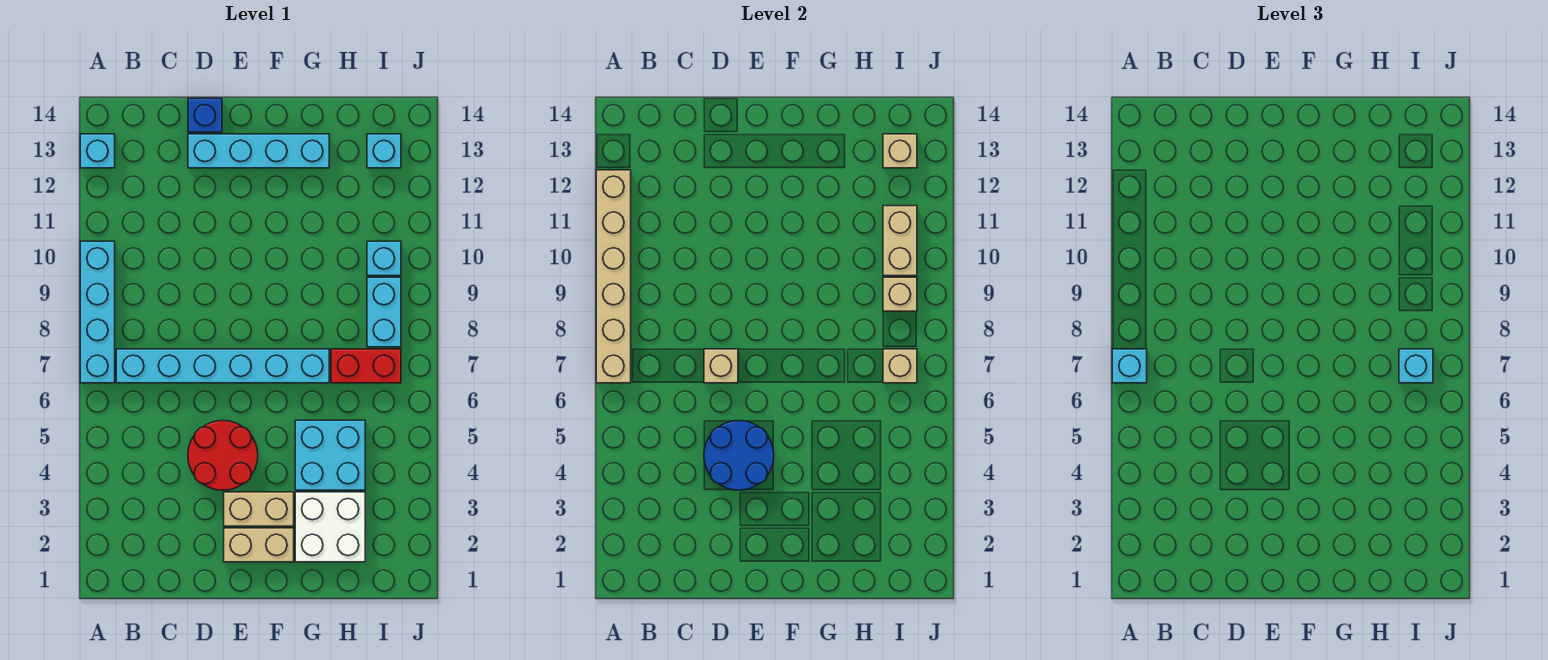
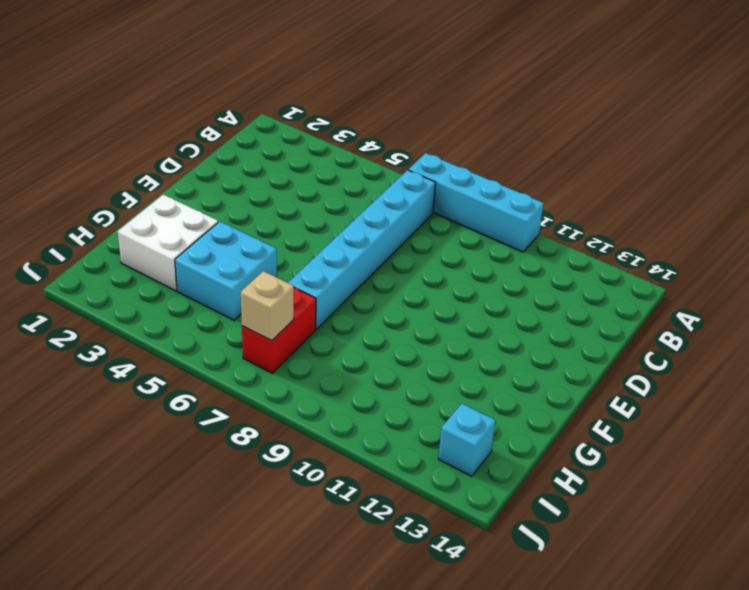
none -> cyan brick A13 level 1
none -> red round brick D4:E5 level 1
none -> cyan brick D13:G13 level 1

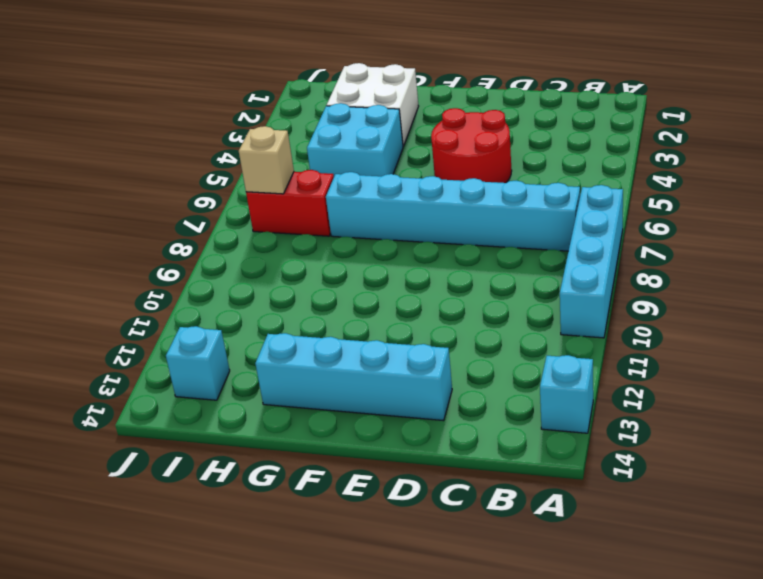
none -> blue brick D14 level 1
none -> tan brick E2:F2 level 1
none -> tan brick E3:F3 level 1

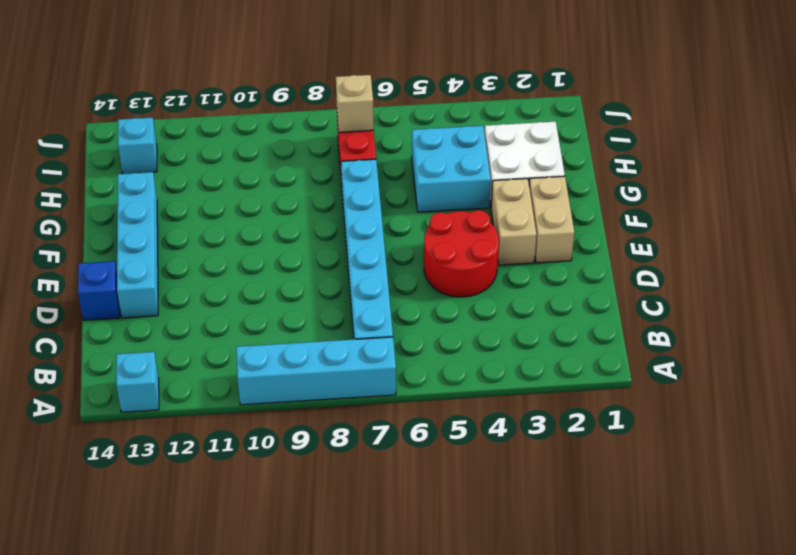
none -> cyan brick I8:I9 level 1
none -> cyan brick I10 level 1
none -> tan brick A7:A12 level 2

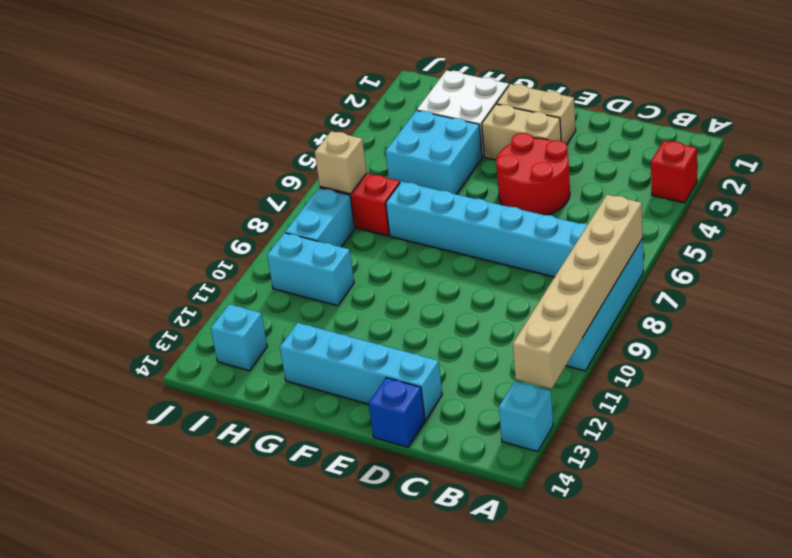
red brick A3 level 1 -> none
cyan brick H10:I10 level 1 -> cyan brick I10 level 1
none -> blue round brick D4:E5 level 2
none -> tan brick D7 level 2
none -> tan brick I9 level 2

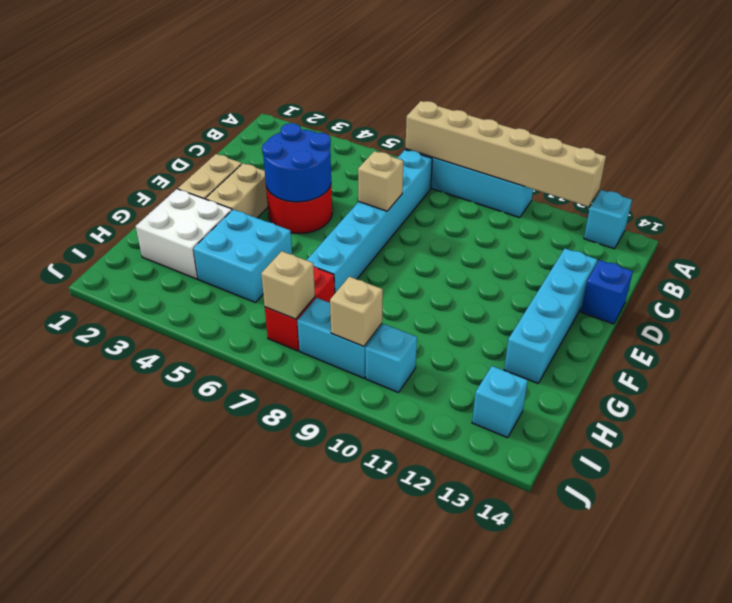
none -> tan brick I10:I11 level 2
none -> tan brick I13 level 2
none -> cyan brick A7 level 3

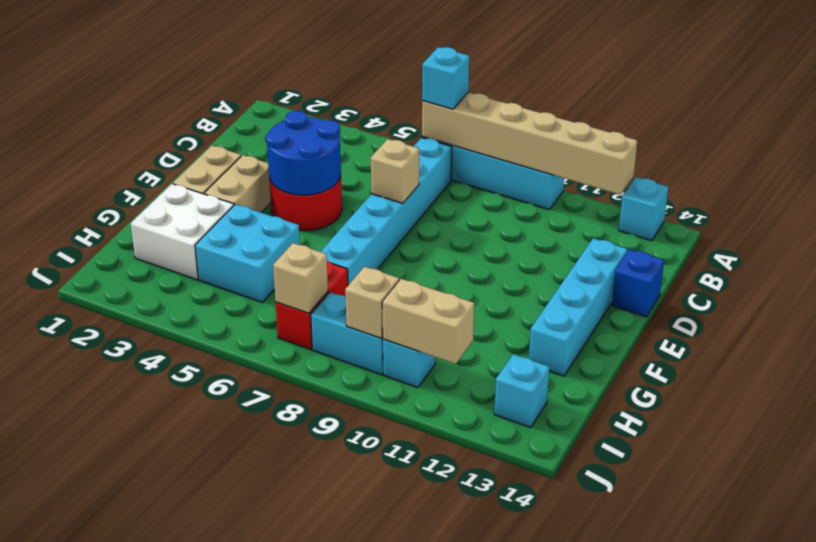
none -> tan brick I13 level 2
none -> cyan brick I7 level 3

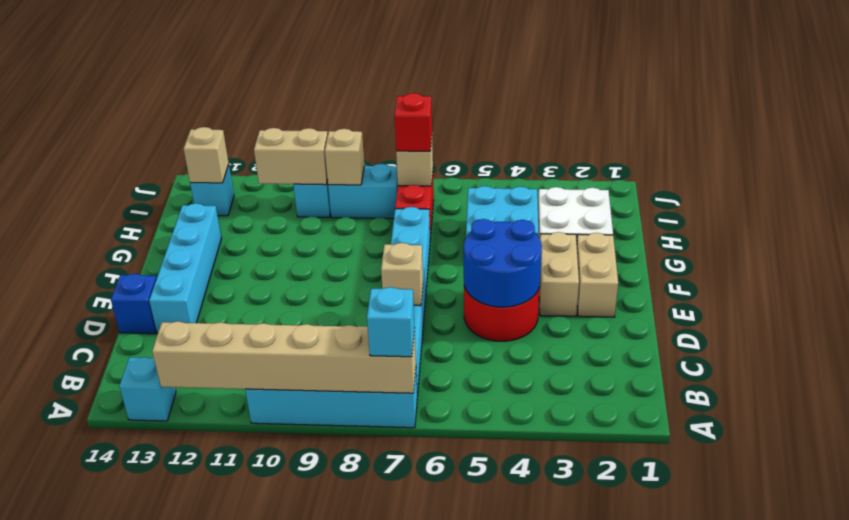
red brick I7 level 3 -> cyan brick I7 level 3

